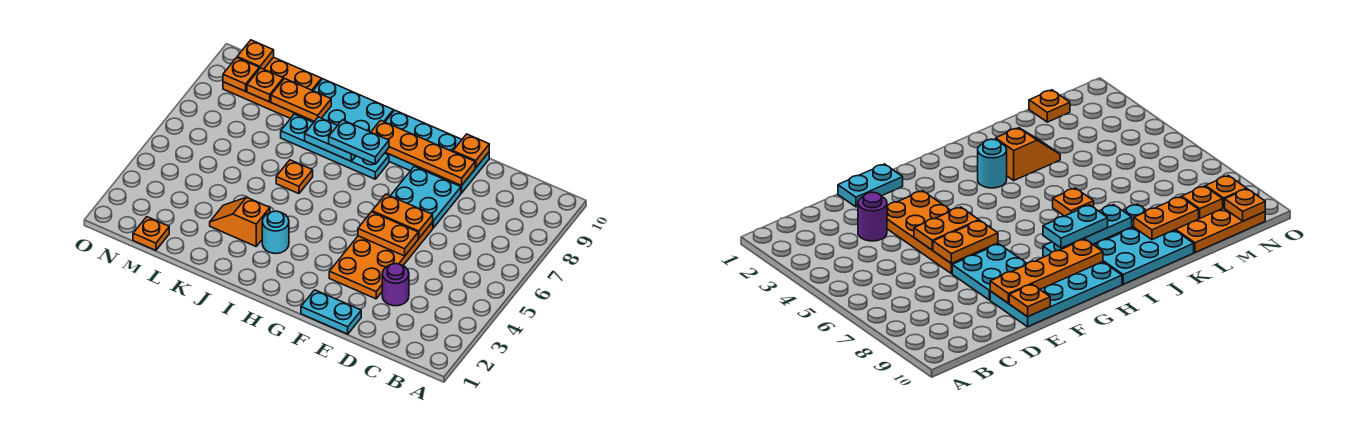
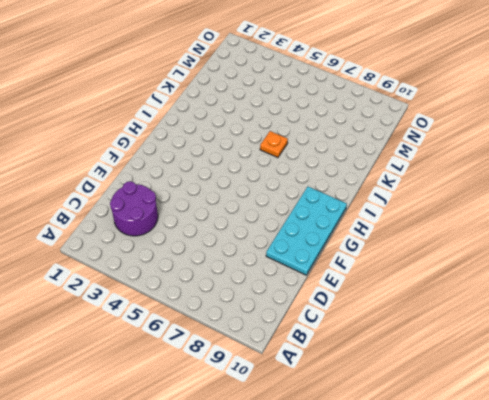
purple round brick C2:D3 level 1 -> purple round brick D3 level 1
none -> cyan plate E1:F1 level 1
none -> orange plate E3:F6 level 1
none -> cyan plate E7:F8 level 1

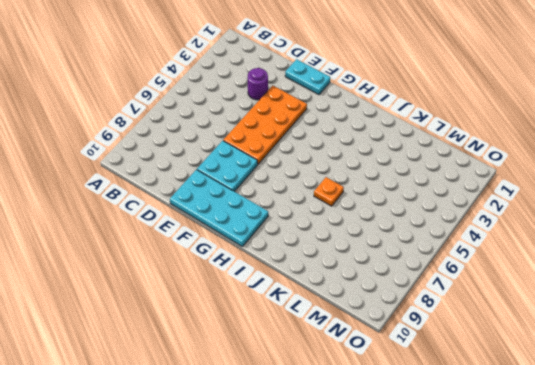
none -> cyan plate H8:K8 level 1
none -> cyan round brick I3 level 1
none -> cyan plate I9:K10 level 1

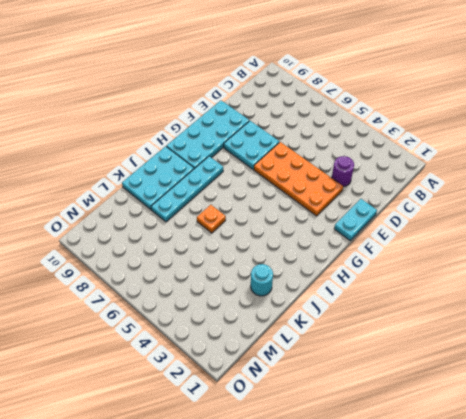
cyan round brick K2 level 1 -> cyan round brick I3 level 1
none -> orange slope J3:K3 level 1 top J
none -> orange plate L9:N10 level 1
none -> orange plate M1 level 1

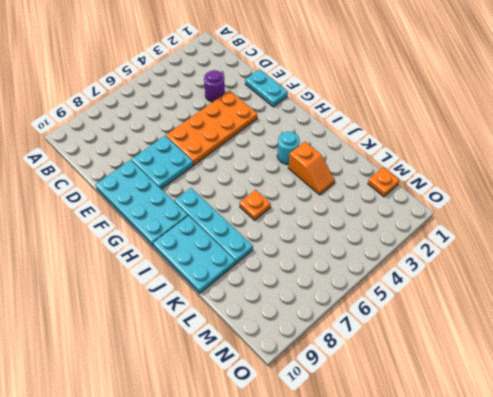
none -> orange plate L9:N10 level 1
none -> orange plate E5:F5 level 2
none -> orange plate E6:F6 level 2

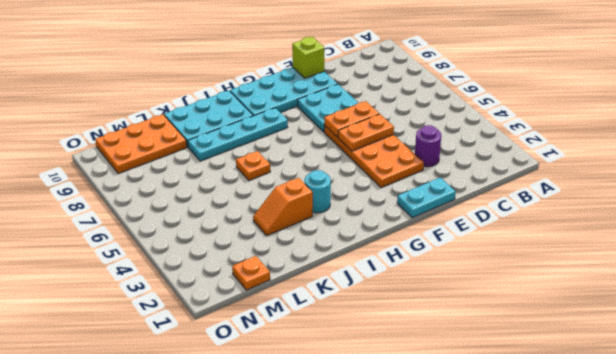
lime brick E10 level 2 -> orange plate E10 level 2
none -> orange plate E9:H9 level 2
none -> cyan plate I8:J8 level 2
none -> orange plate K9:L9 level 2

